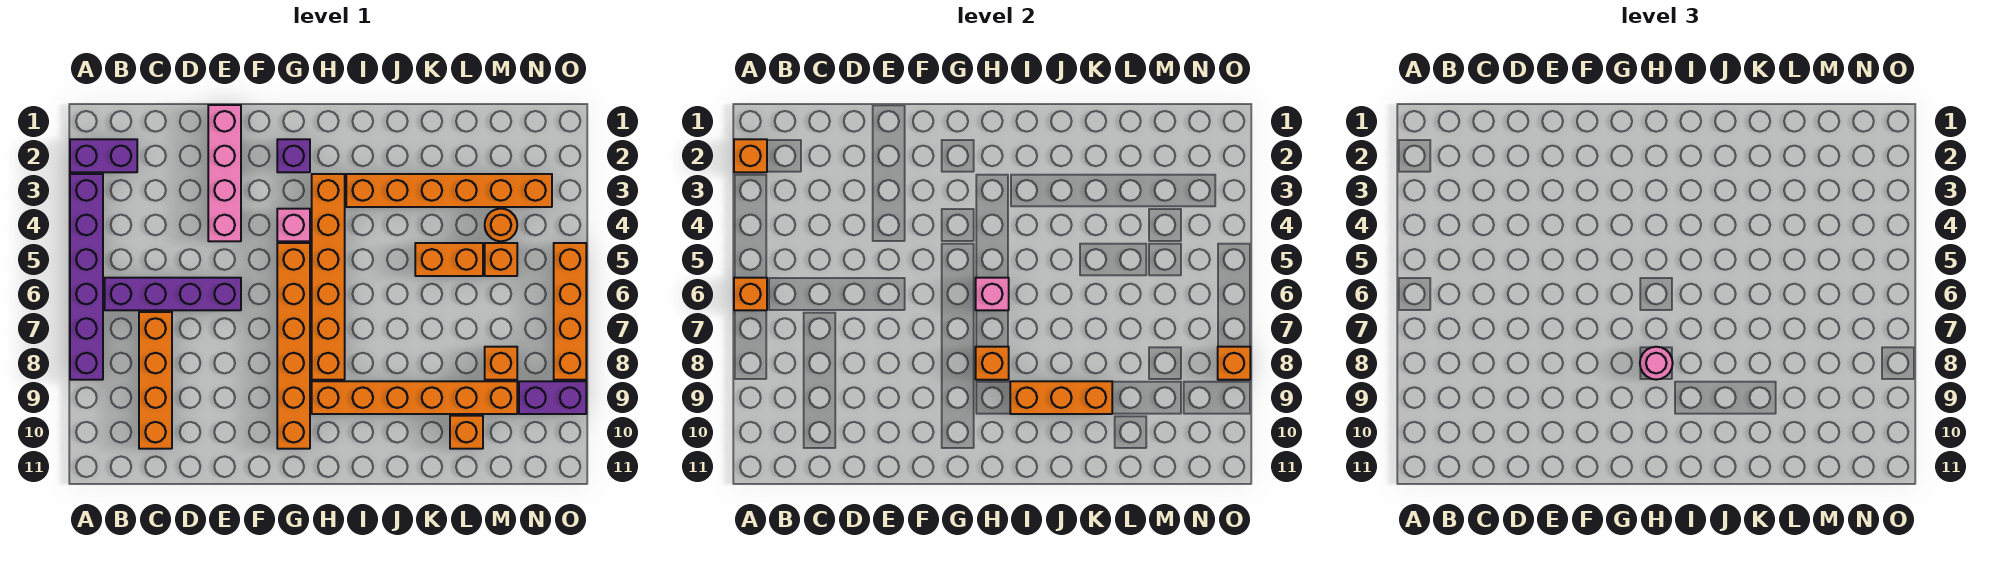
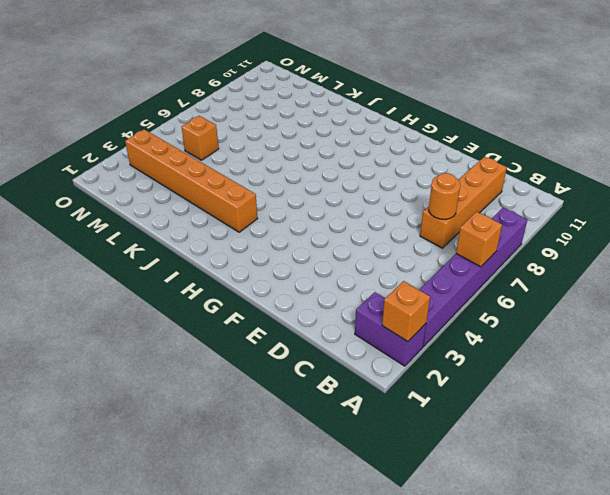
orange round brick C7 level 2 -> orange round brick M4 level 1
none -> purple brick B6:E6 level 1
none -> pink brick E1:E4 level 1
none -> purple brick G2 level 1

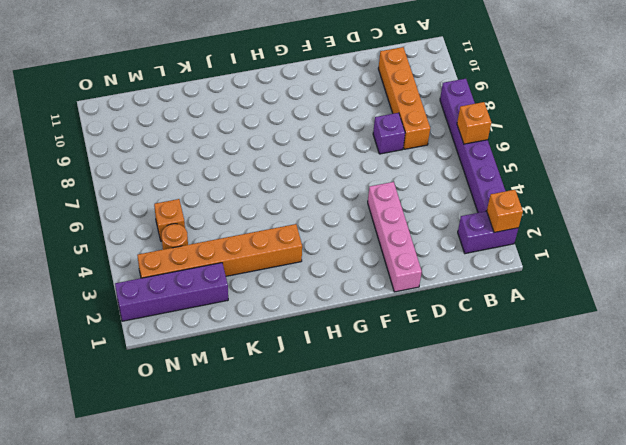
purple brick D7 level 1 -> purple brick G2 level 1
purple brick L2:O2 level 1 -> purple brick B6:E6 level 1
none -> pink brick G4 level 1
none -> orange brick G5:G10 level 1
none -> orange brick H3:H8 level 1

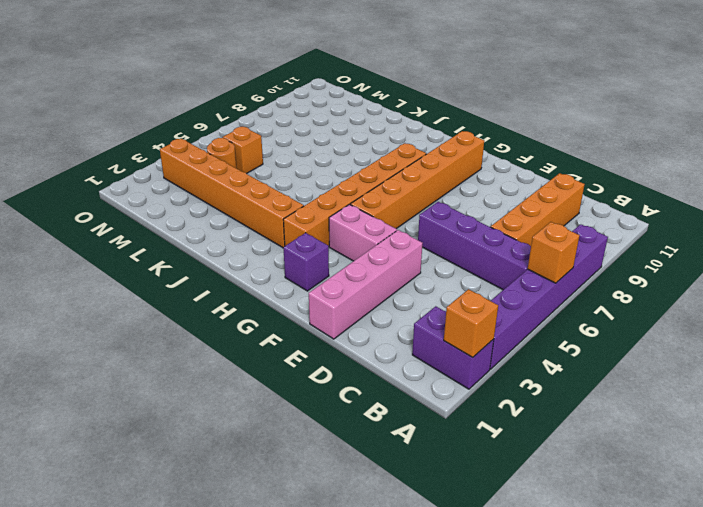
pink brick F4:G4 level 1 -> pink brick G4 level 1
none -> orange brick H9:M9 level 1
none -> orange brick K5:L5 level 1
none -> orange brick L10 level 1

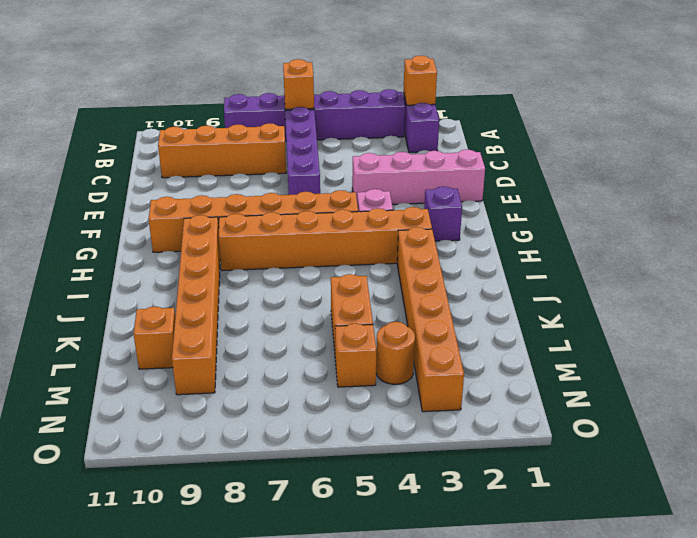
none -> orange brick M8 level 1
none -> purple brick N9:O9 level 1
none -> orange brick O5:O8 level 1

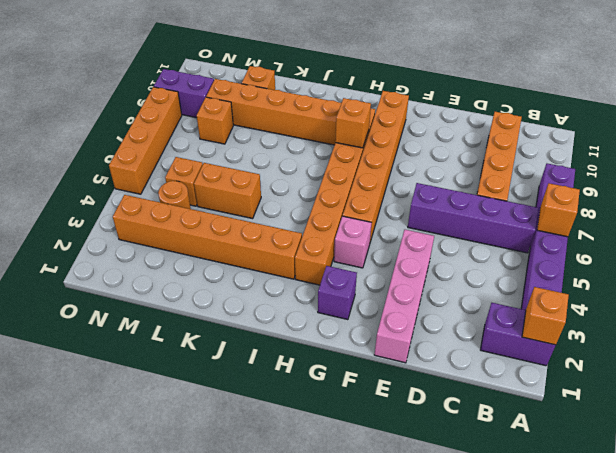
none -> pink brick H6 level 2
none -> orange brick I9:K9 level 2
none -> orange brick O8 level 2

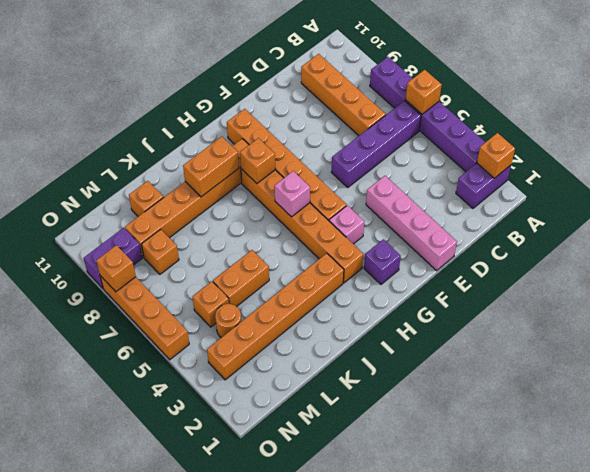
orange brick I9:J9 level 2 -> orange brick I9:K9 level 2
none -> pink round brick H8 level 3

